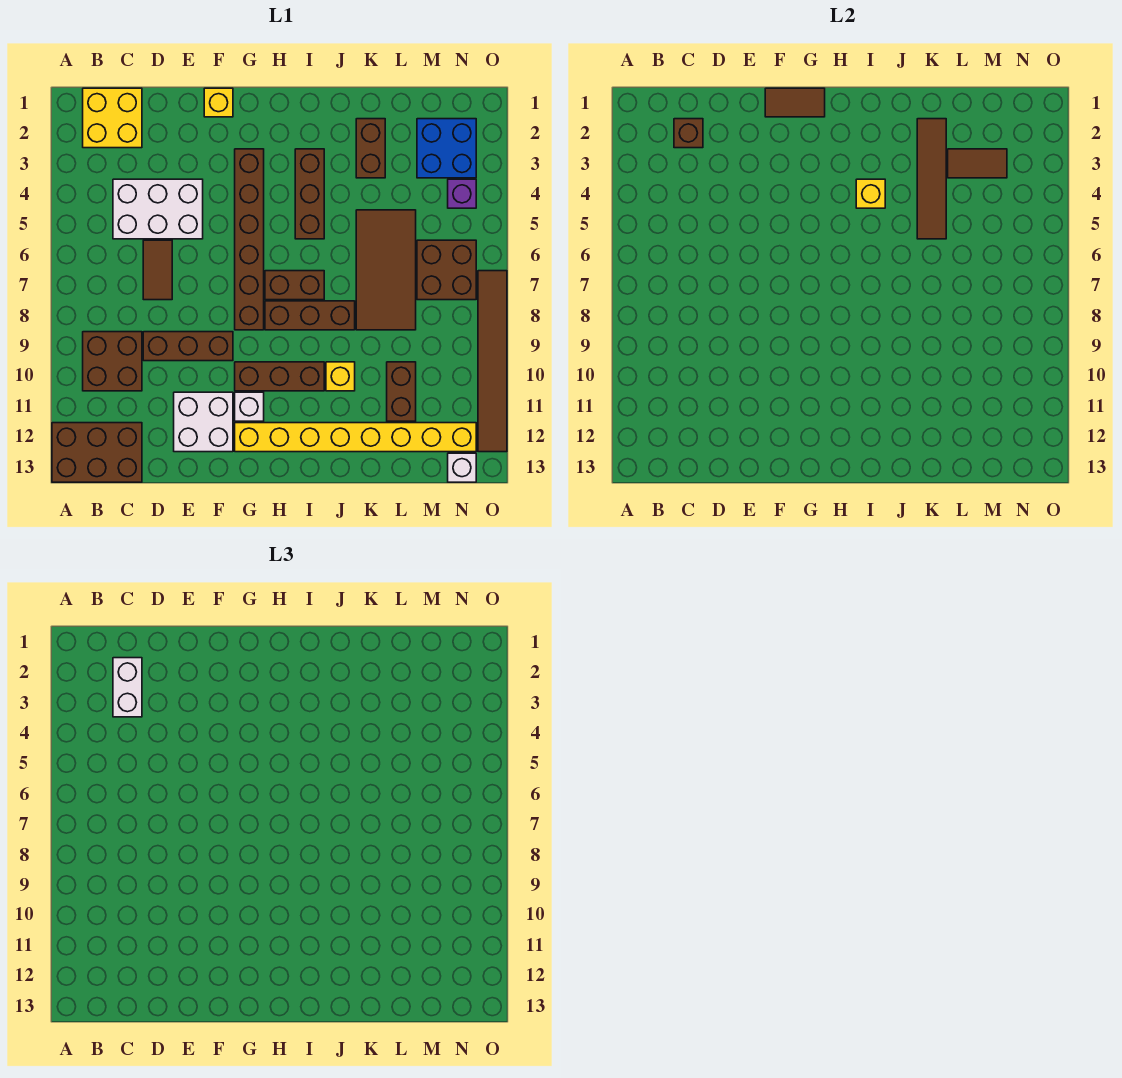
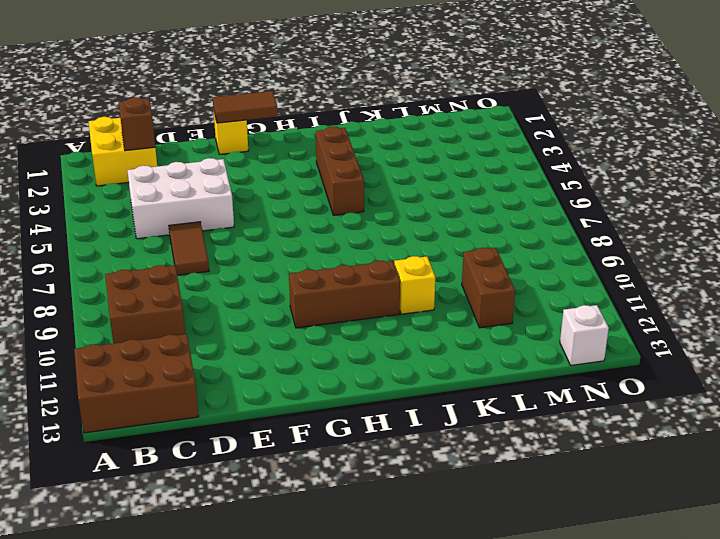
none -> brown brick D9:F9 level 1
none -> white brick E11:F12 level 1
none -> brown brick G3:G8 level 1
none -> white brick G11 level 1

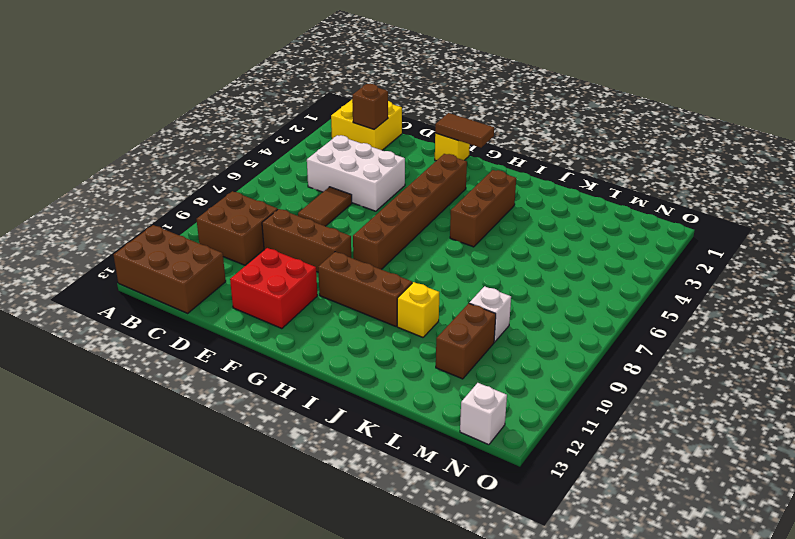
red brick E11:F12 level 1 -> white brick E11:F12 level 1
white brick L9 level 1 -> white brick G11 level 1
none -> yellow brick G12:N12 level 1
none -> brown brick H7:I7 level 1
none -> brown brick H8:J8 level 1
none -> brown brick K2:K3 level 1

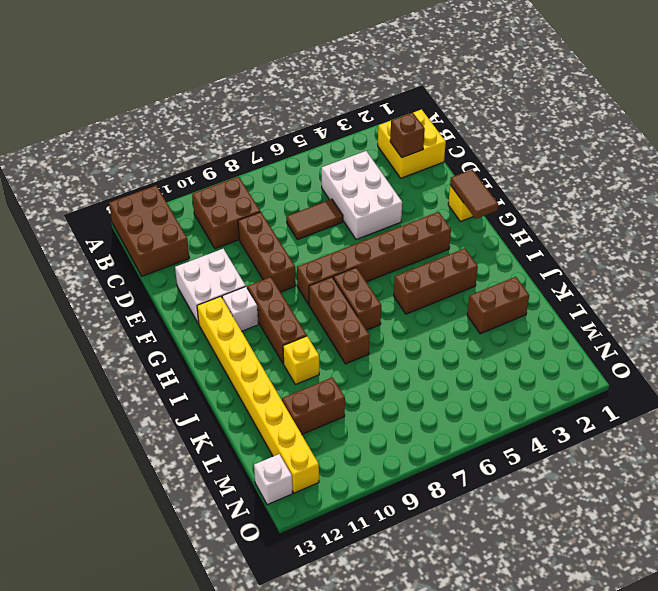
none -> brown tile K5:L8 level 1
none -> blue brick M2:N3 level 1
none -> brown brick M6:N7 level 1
none -> purple brick N4 level 1

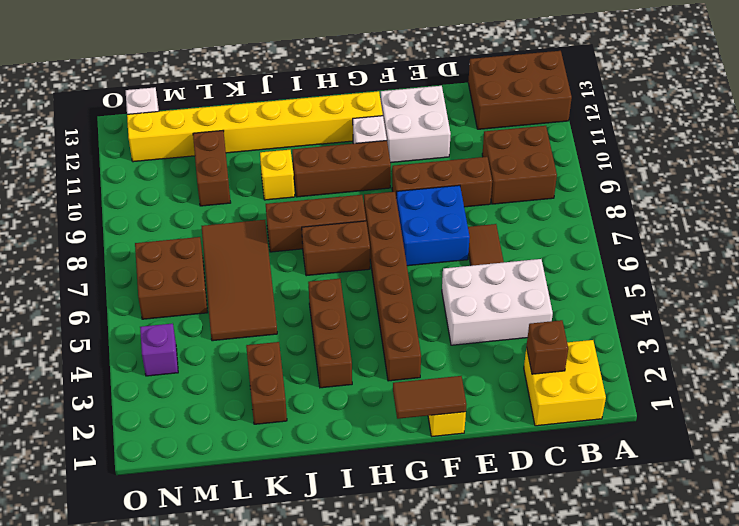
blue brick E7:F8 level 1 -> blue brick M2:N3 level 1
none -> brown tile O7:O12 level 1
none -> yellow brick I4 level 2
none -> brown tile K2:K5 level 2
none -> brown tile L3:M3 level 2

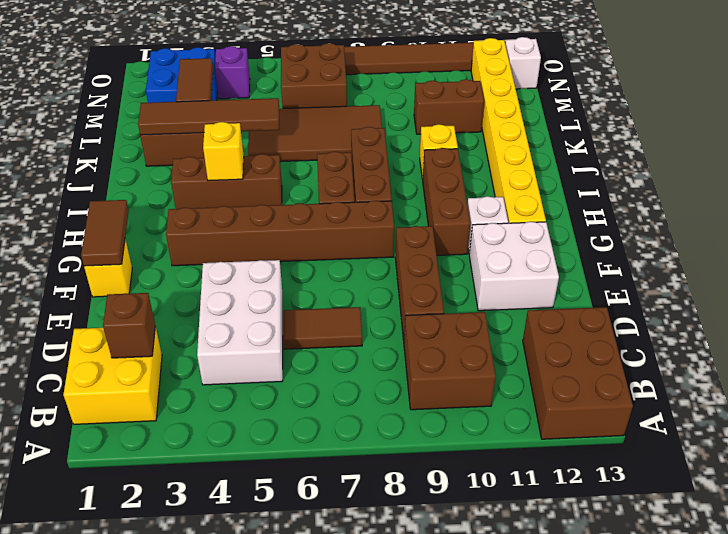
none -> white brick C2:C3 level 3

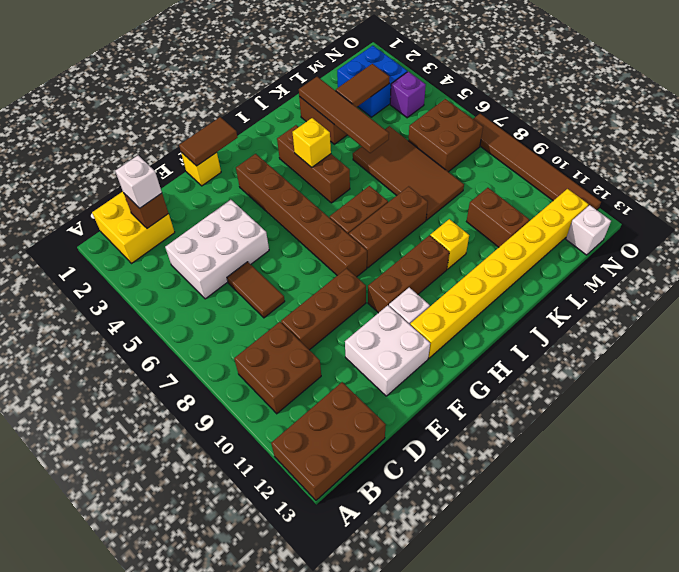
white brick C2 level 3 -> white brick C2:C3 level 3

